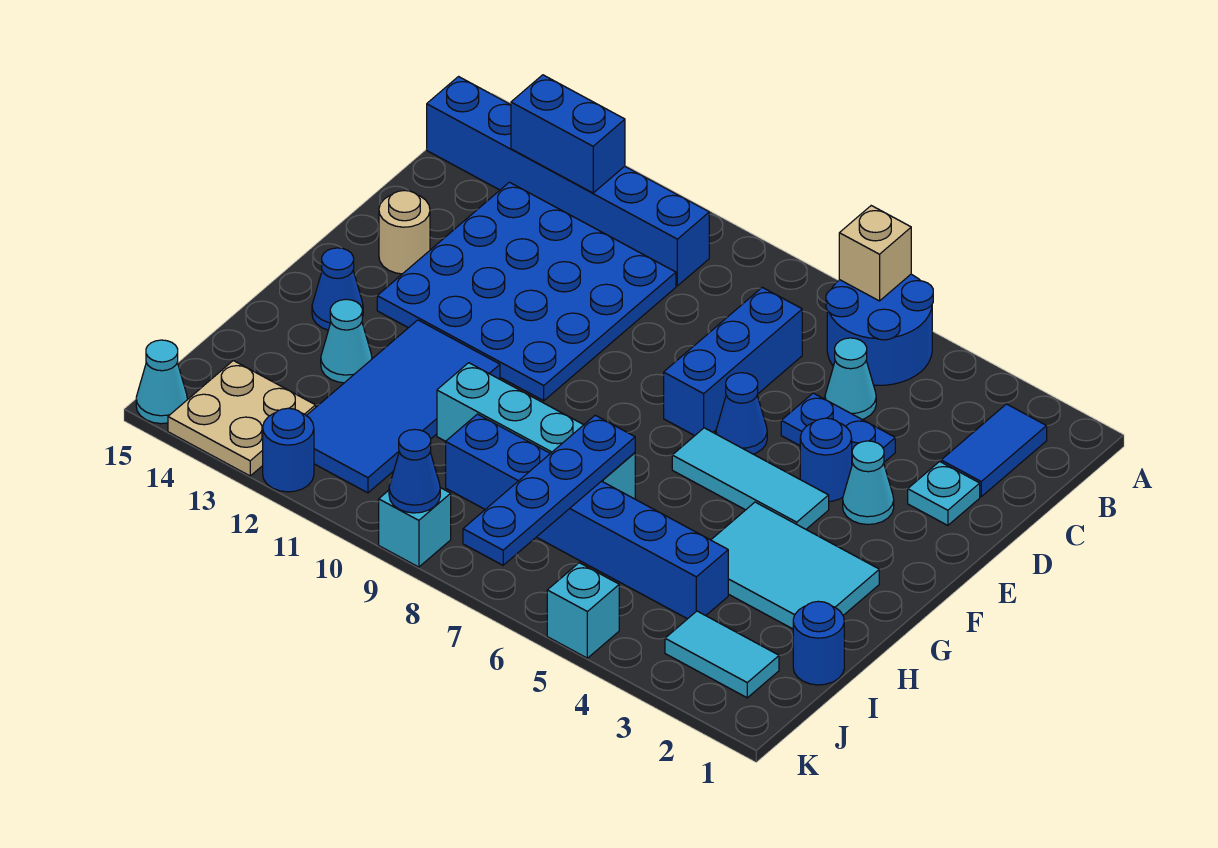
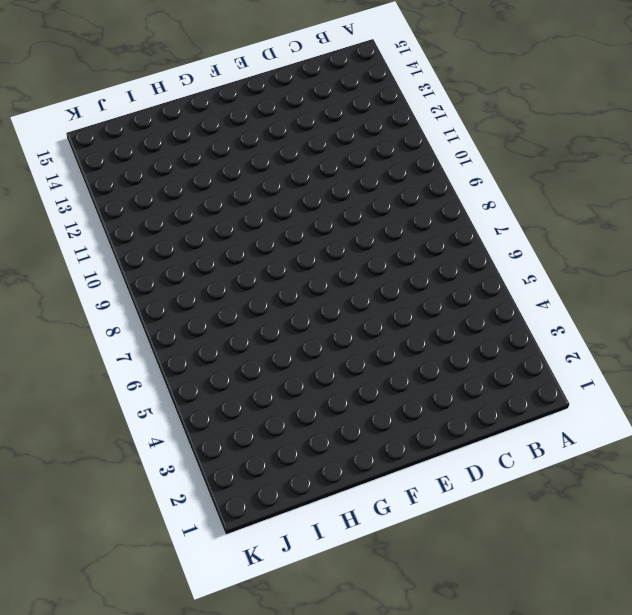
none -> blue round brick A5:B6 level 1
none -> blue tile B2:C2 level 1
none -> blue brick B10:B15 level 1
none -> cyan cone C5 level 1

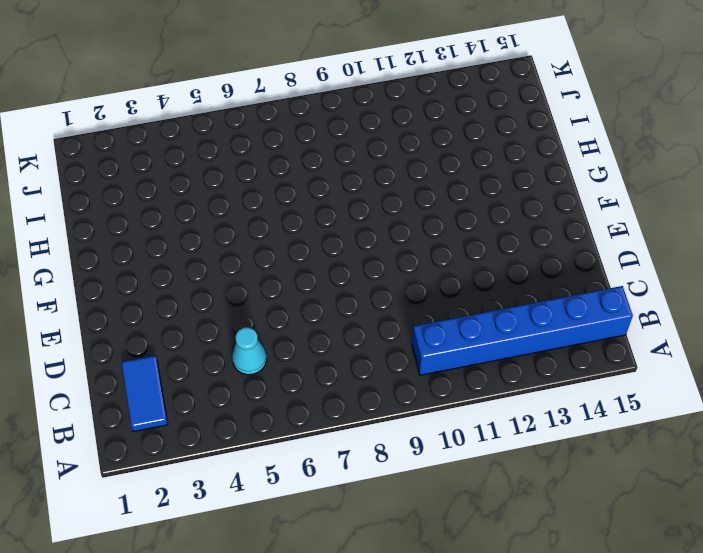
none -> blue round brick A5:B6 level 1
none -> blue brick C7:E7 level 1
none -> blue plate C10:F13 level 1
none -> cyan plate D2 level 1

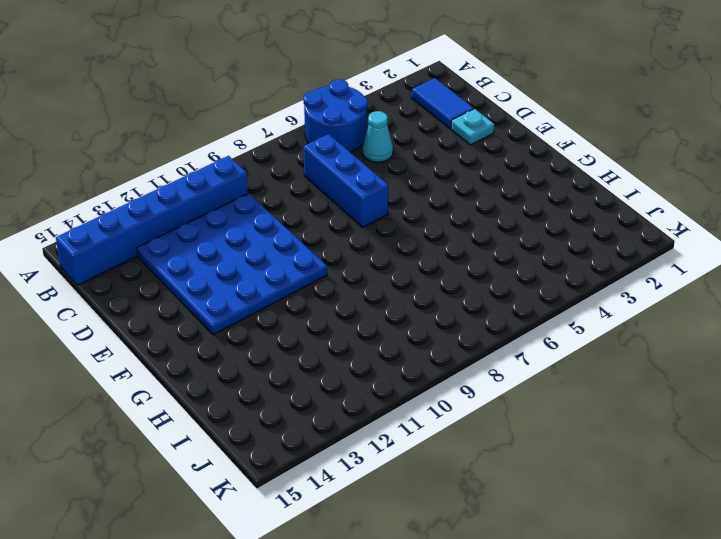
none -> blue plate D4:D5 level 1
none -> cyan cone E3 level 1
none -> blue round brick E4 level 1
none -> blue cone E6 level 1

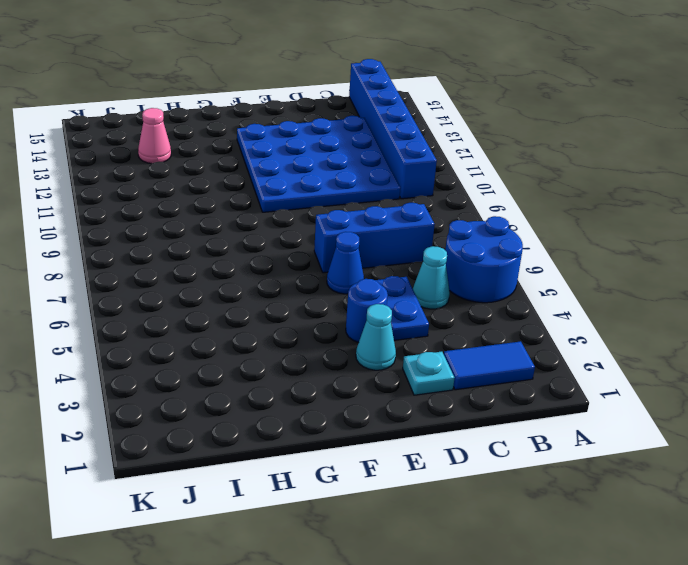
pink cone I13 level 1 -> none
none -> tan round brick E14 level 1
none -> cyan tile F4:F6 level 1
none -> cyan tile G2:H4 level 1
none -> blue tile G11:J12 level 1

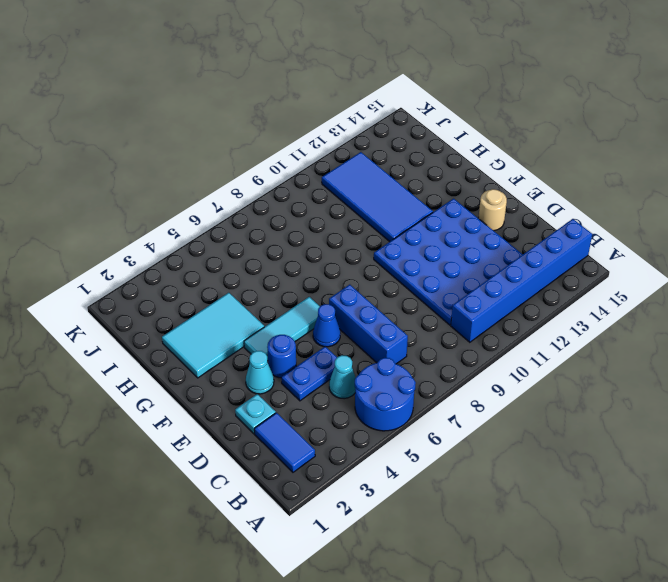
none -> blue cone G14 level 1
none -> cyan brick H7:H10 level 1
none -> cyan cone H13 level 1
none -> blue round brick I1 level 1

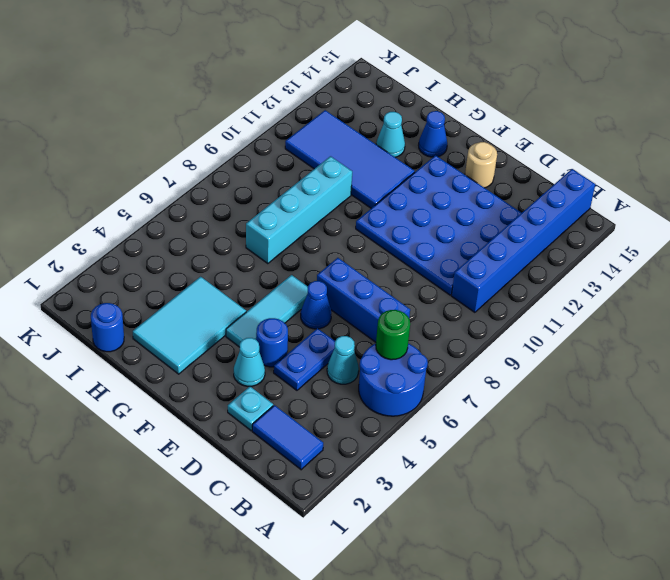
green round brick B6 level 2 -> none
none -> blue brick I4:I9 level 1
none -> cyan tile J2:J3 level 1
none -> tan plate J13:K14 level 1
none -> cyan brick K5 level 1

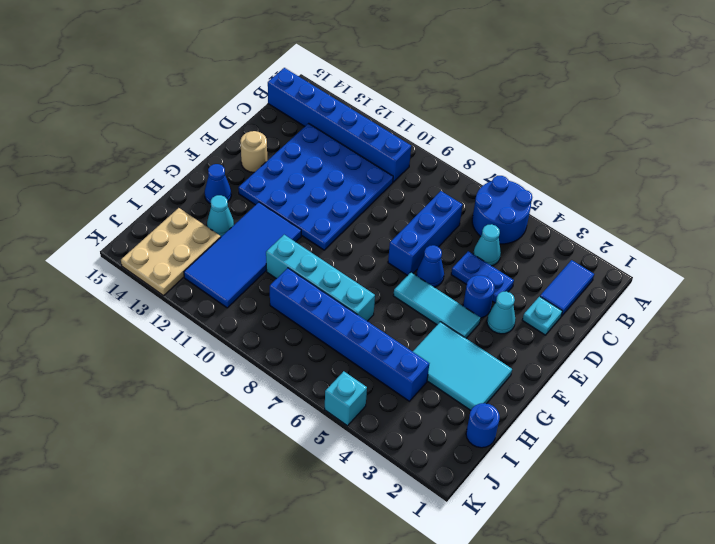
tan plate I13:K14 level 1 -> tan plate J13:K14 level 1
none -> cyan tile J2:J3 level 1
none -> cyan brick K9 level 1
none -> blue round brick K12 level 1
none -> cyan cone K15 level 1

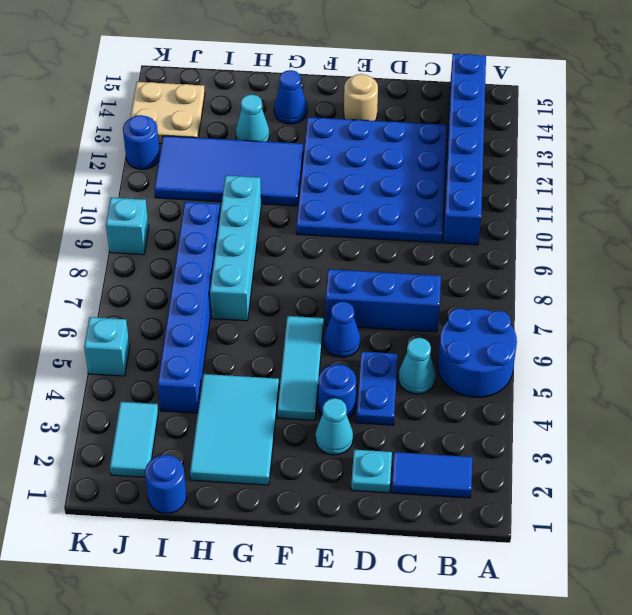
none -> cyan cone K15 level 1
none -> tan brick A6 level 2
none -> blue brick B12:B13 level 2
none -> blue plate H7:K7 level 2

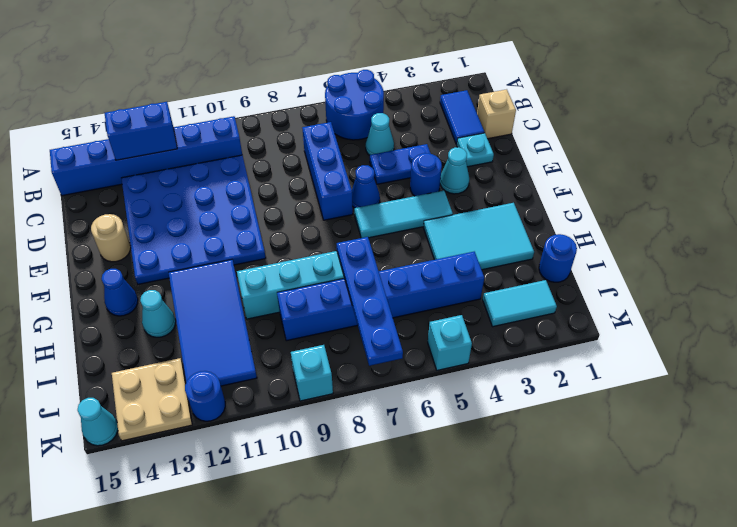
tan brick C1 level 1 -> tan brick A6 level 2
none -> blue cone K9 level 2

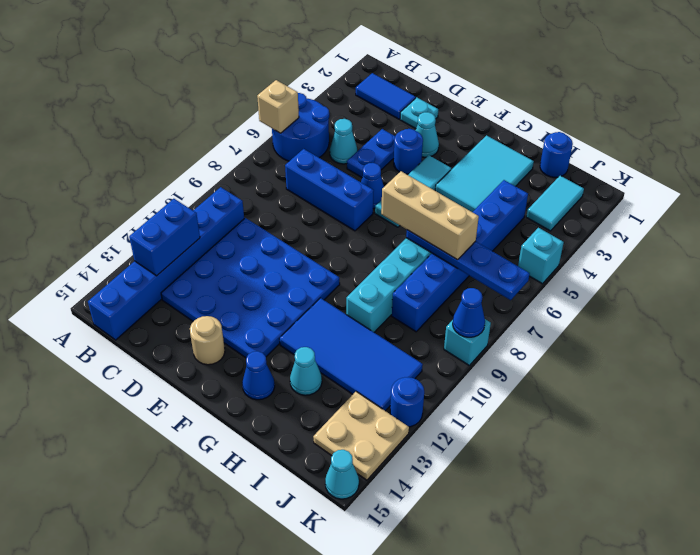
tan brick G7:I7 level 3 -> none

